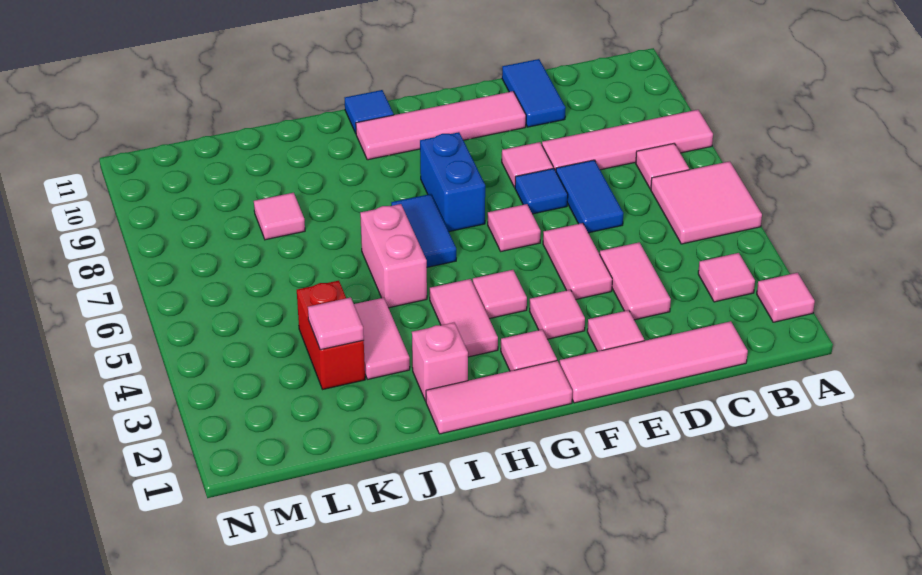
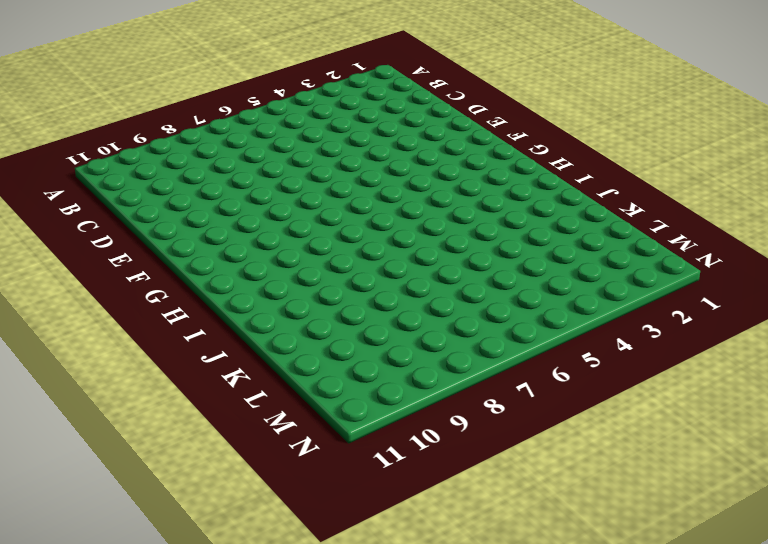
none -> pink tile A2 level 1
none -> pink tile A5:B6 level 1
none -> pink tile A8:D8 level 1

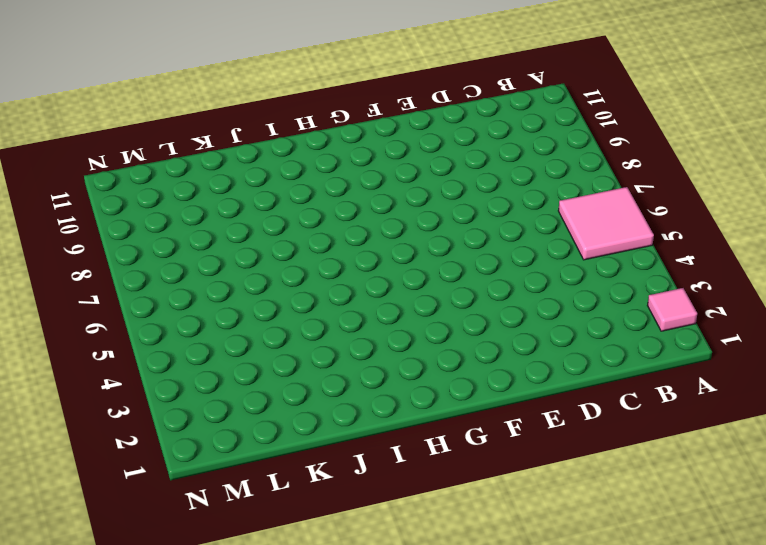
none -> pink tile A8:D8 level 1
none -> pink tile B3 level 1
none -> pink tile B7 level 1

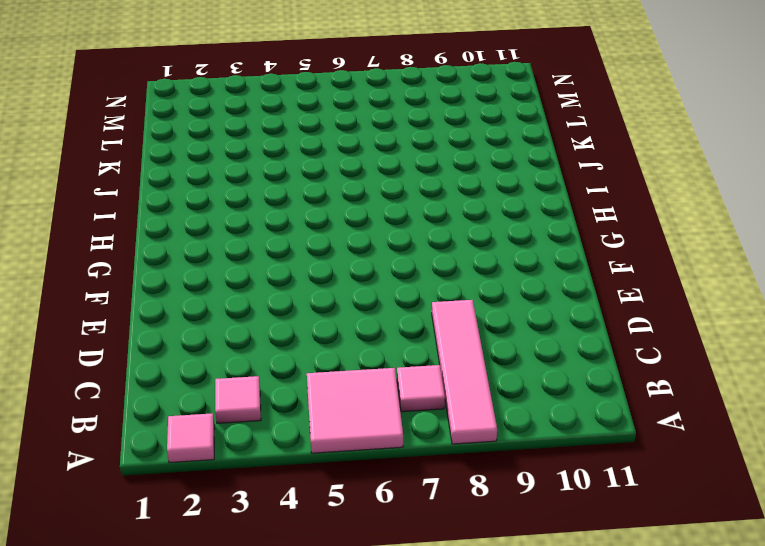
none -> pink tile C1:F1 level 1
none -> pink tile D3:D4 level 1
none -> blue tile D6:D7 level 1

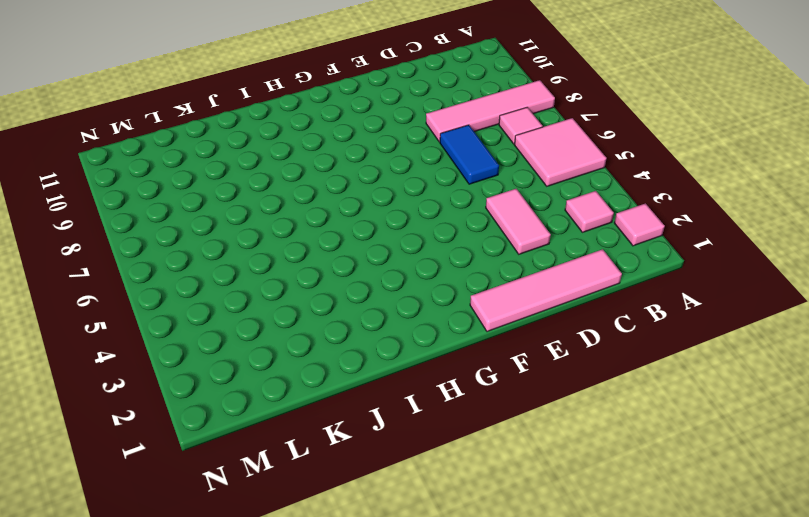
none -> blue tile D10:D11 level 1
none -> pink tile E2 level 1
none -> pink tile E4:E5 level 1

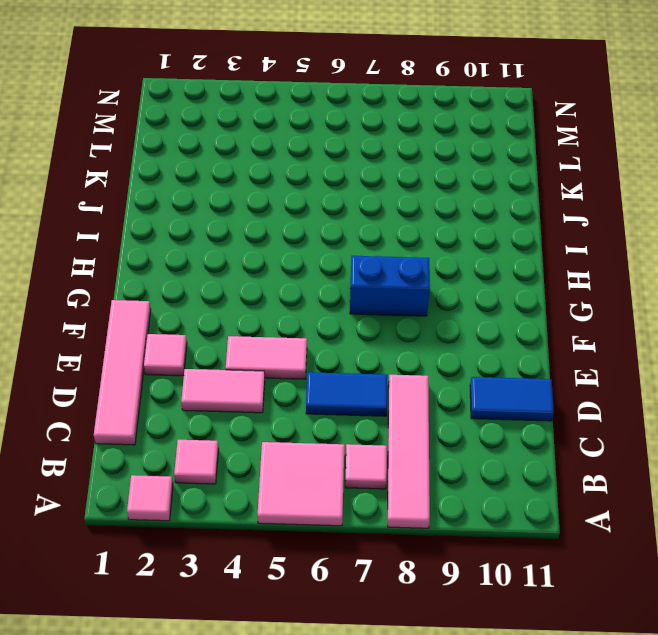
none -> blue tile E7 level 1
none -> pink tile E8 level 1
none -> pink tile E10:H10 level 1

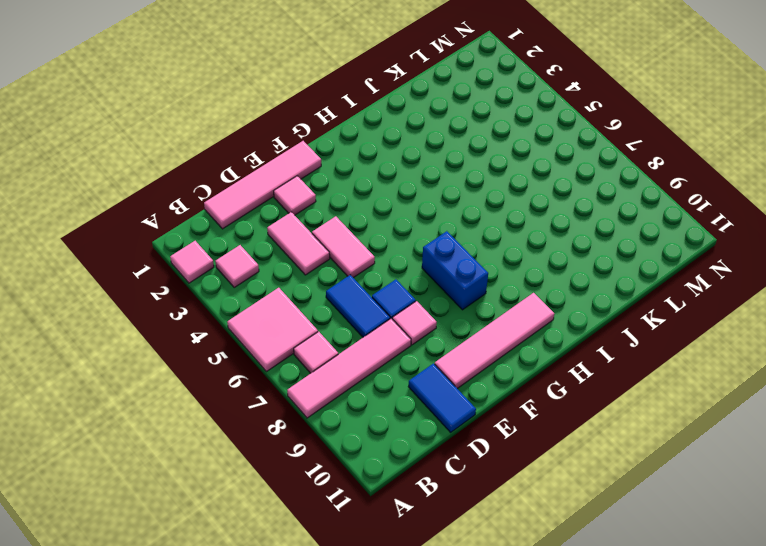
none -> pink tile F3 level 1
none -> pink tile F6 level 1
none -> pink tile G1:I1 level 1

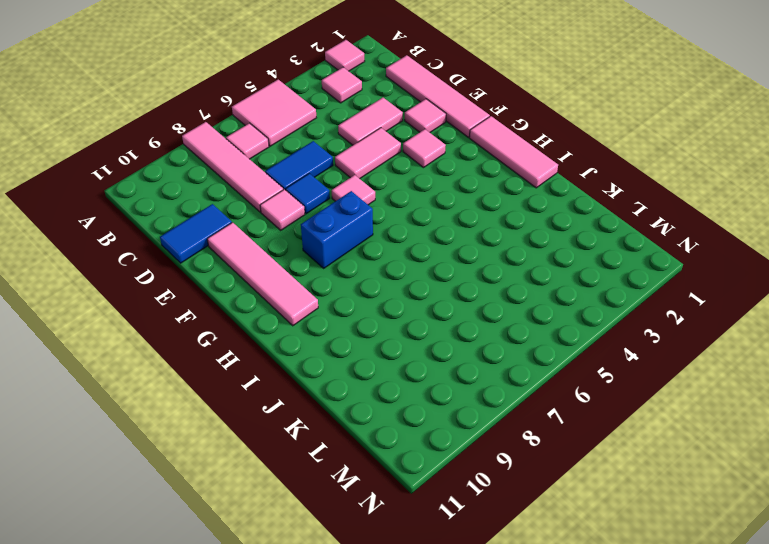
none -> pink tile G2 level 1
none -> pink tile G4 level 1
none -> pink tile H3:H4 level 1

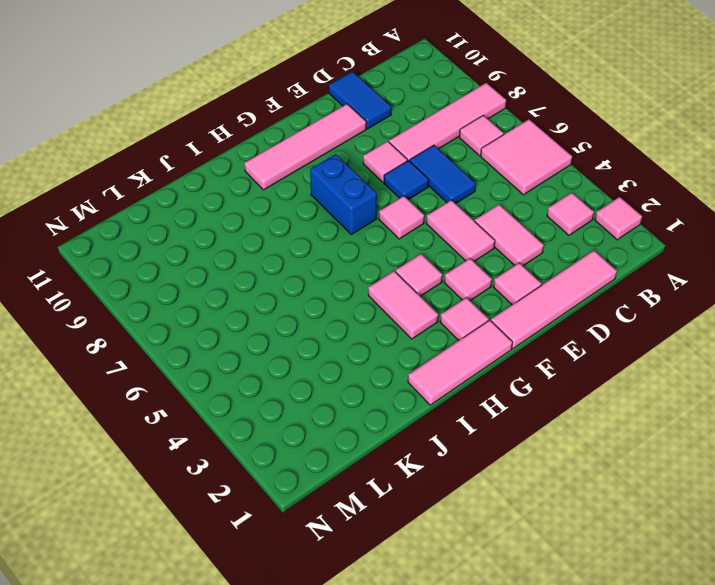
none -> blue tile H6:H7 level 1
none -> blue tile H11 level 1
none -> pink brick I2 level 1

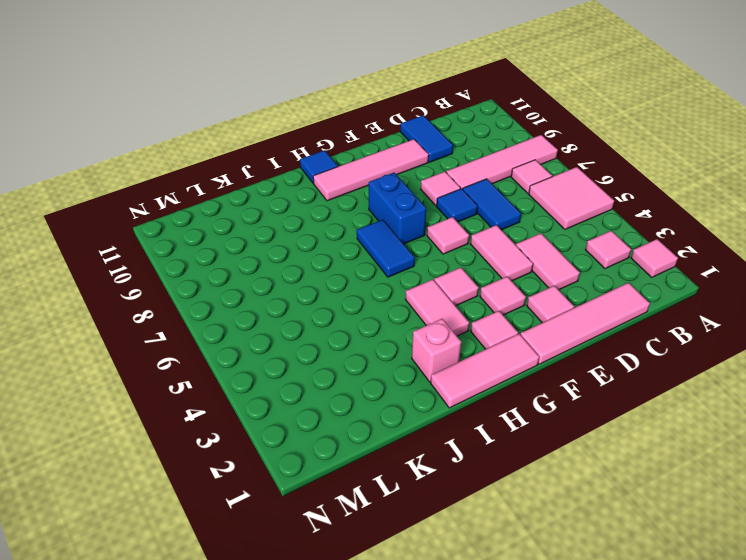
none -> pink brick I5:I6 level 1
none -> pink tile J3:J4 level 1
none -> red brick K3:K4 level 1

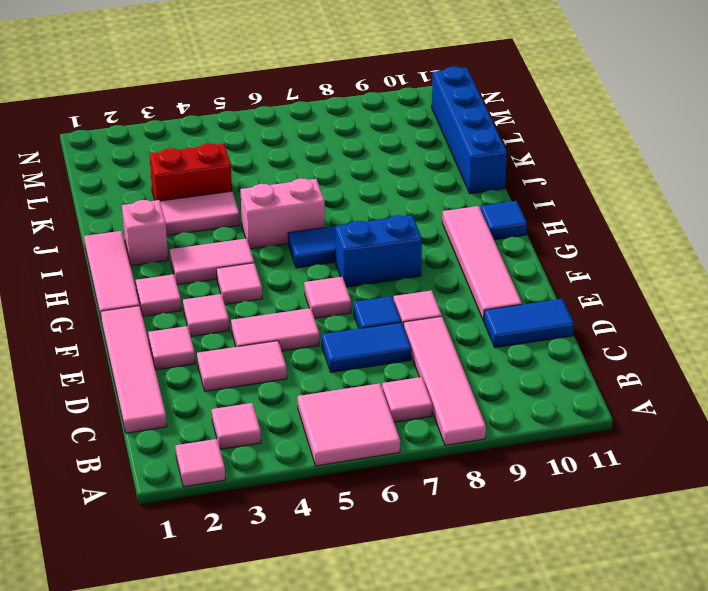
blue brick J11:M11 level 1 -> none
none -> pink tile K8 level 1
none -> pink tile K3 level 2

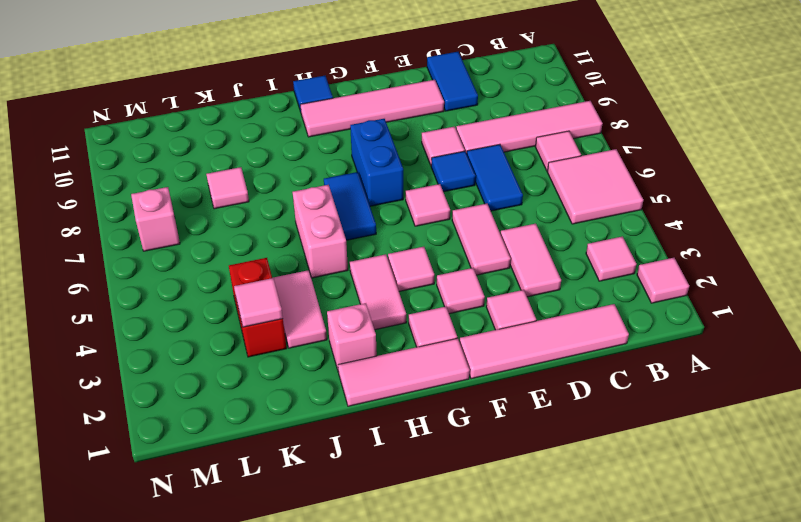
pink brick M7 level 1 -> none

